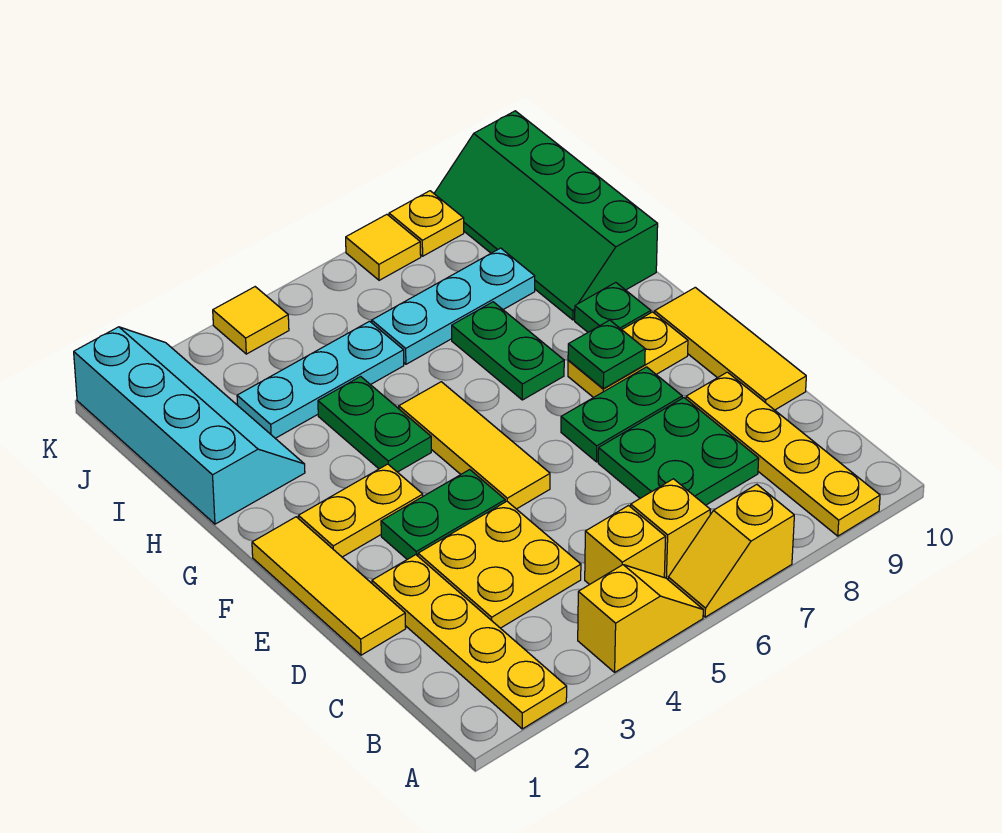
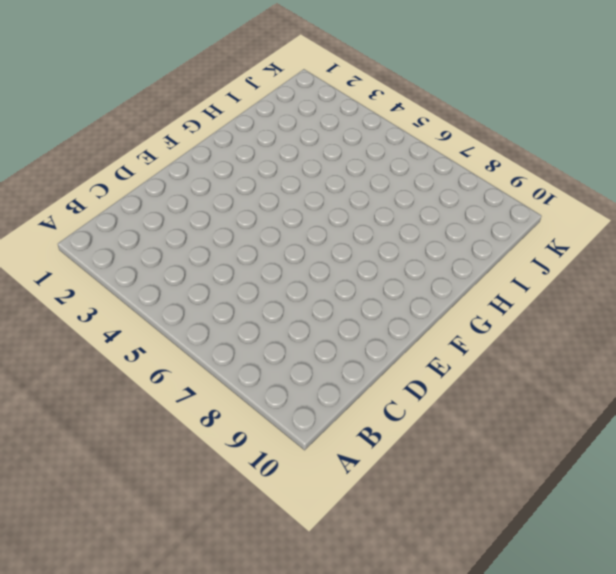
none -> yellow plate A2:D2 level 1
none -> yellow slope A4:A5 level 1 top 4
none -> yellow slope A6:A7 level 1 top 7

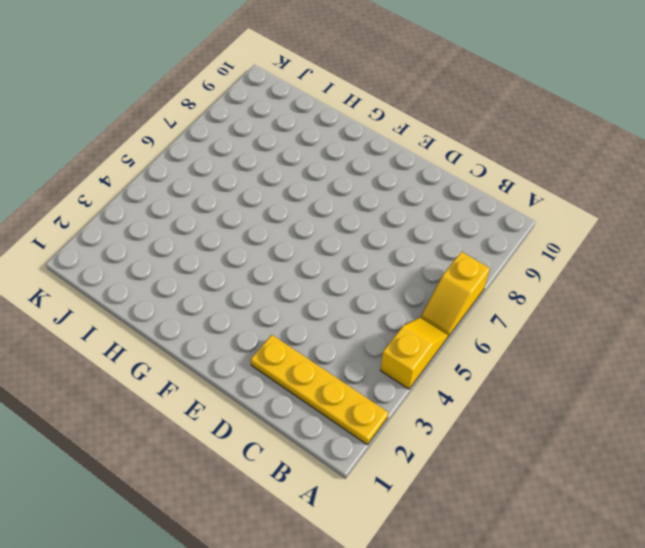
none -> yellow plate A9:D9 level 1
none -> yellow brick B5 level 1
none -> yellow brick B6 level 1

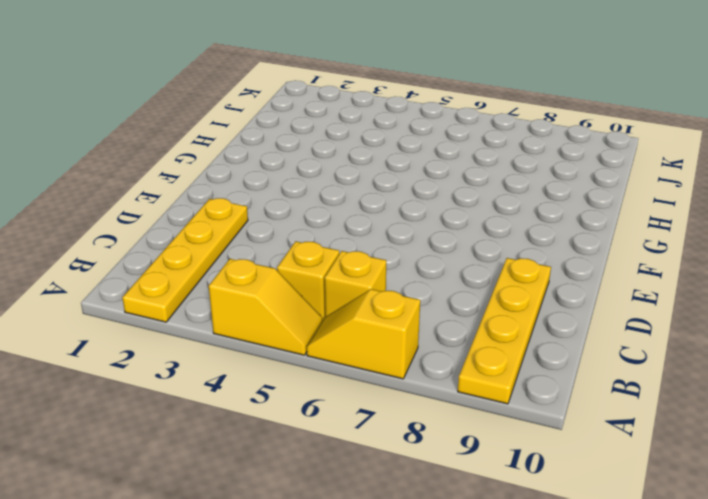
none -> yellow plate C3:D4 level 1
none -> green plate C7:D8 level 1
none -> yellow tile D1:F1 level 1

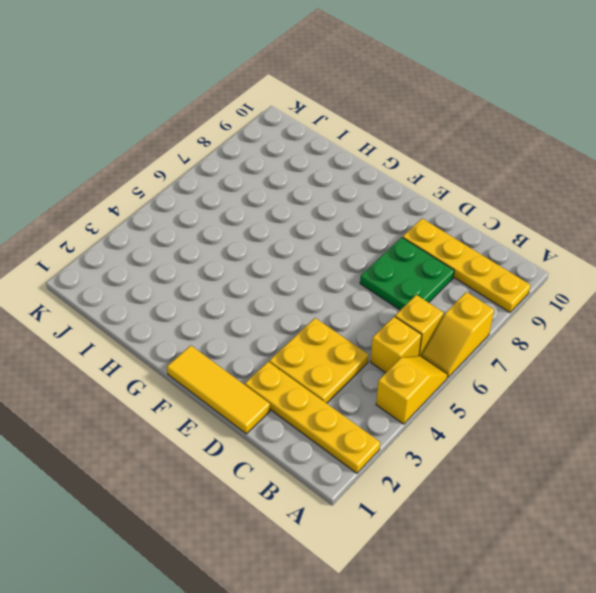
none -> yellow tile D10:F10 level 1
none -> green plate E3:E4 level 1
none -> yellow tile E5:G5 level 1

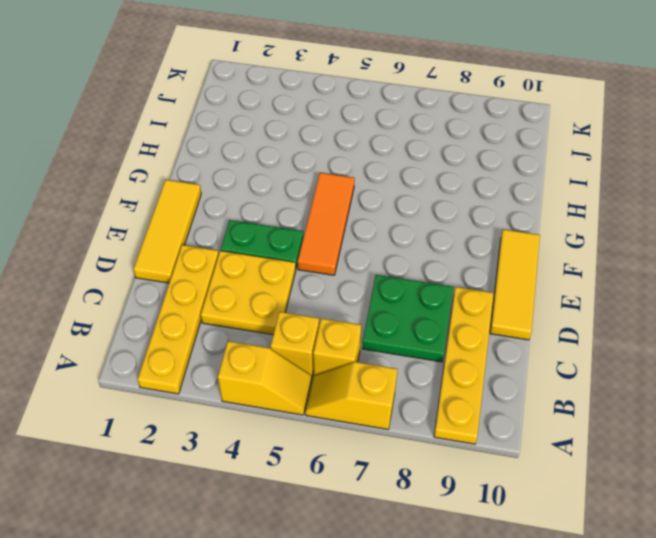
orange tile E5:G5 level 1 -> yellow tile E5:G5 level 1
none -> green plate E7:E8 level 1
none -> yellow plate F2:F3 level 1
none -> yellow plate F8:F9 level 1

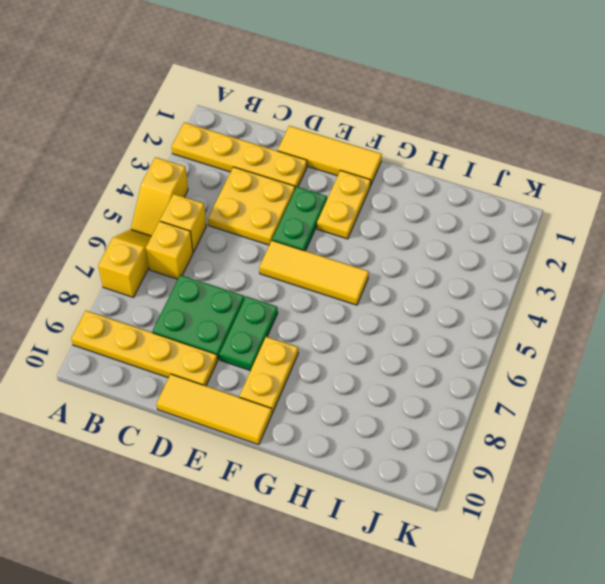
none -> green plate G4:H4 level 1
none -> green plate G7:H7 level 1
none -> green plate G9 level 1

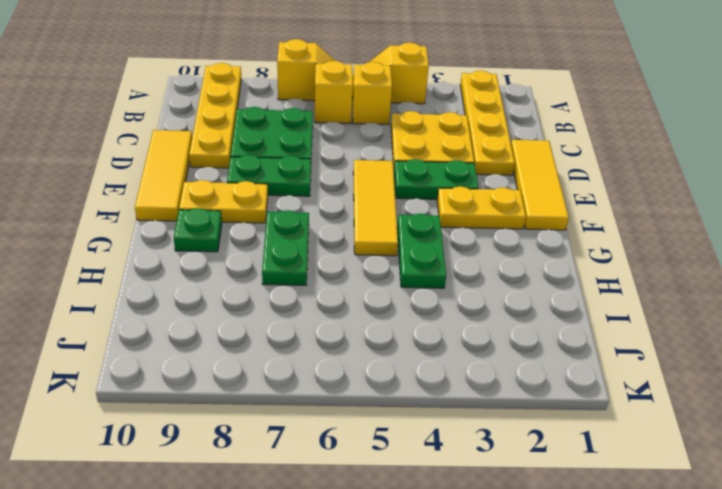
none -> cyan slope H1:K2 level 1 top 1
none -> green slope H9:K10 level 1 top 10
none -> cyan plate I3:I5 level 1

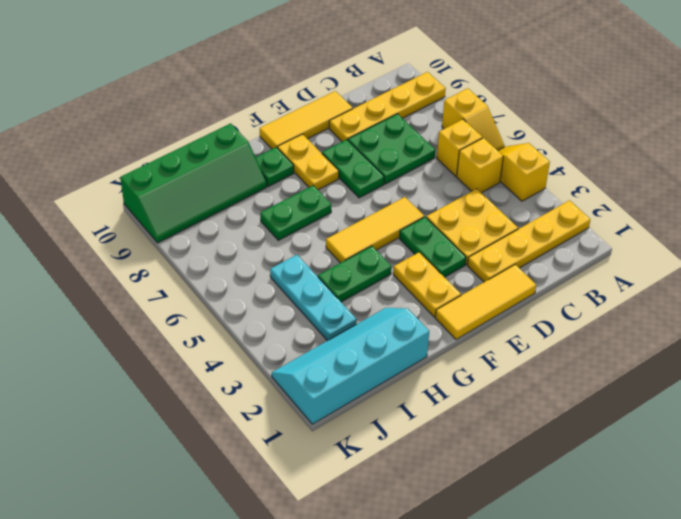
none -> cyan plate I6:I8 level 1
none -> yellow tile K4 level 1
none -> yellow tile K7 level 1

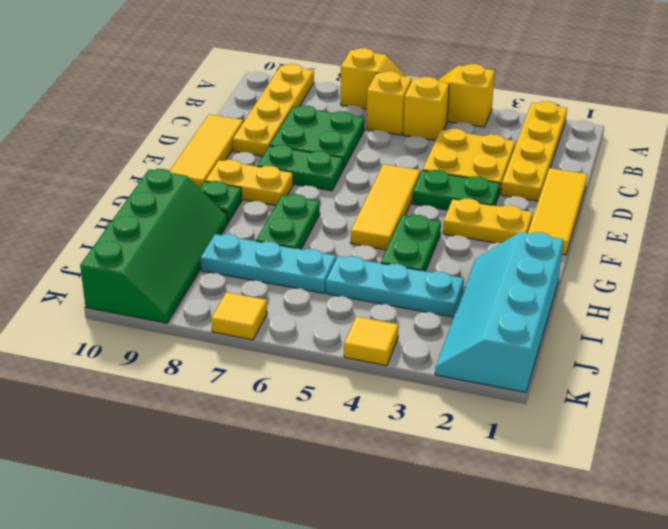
none -> yellow plate K8 level 1
none -> green plate F8 level 2

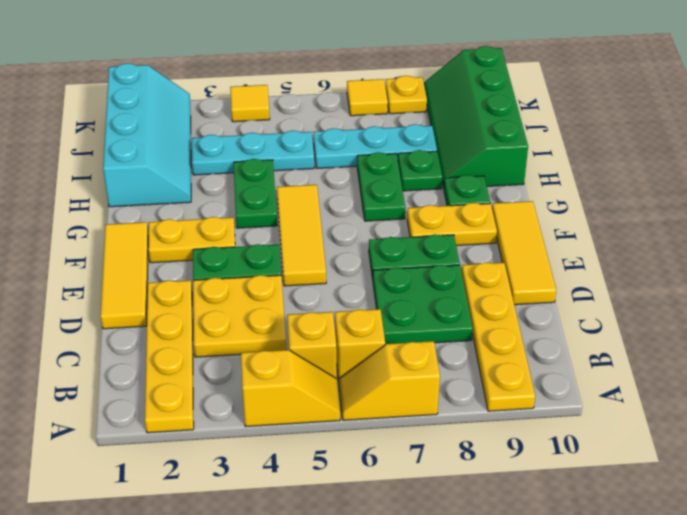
green plate H8 level 1 -> green plate F8 level 2

